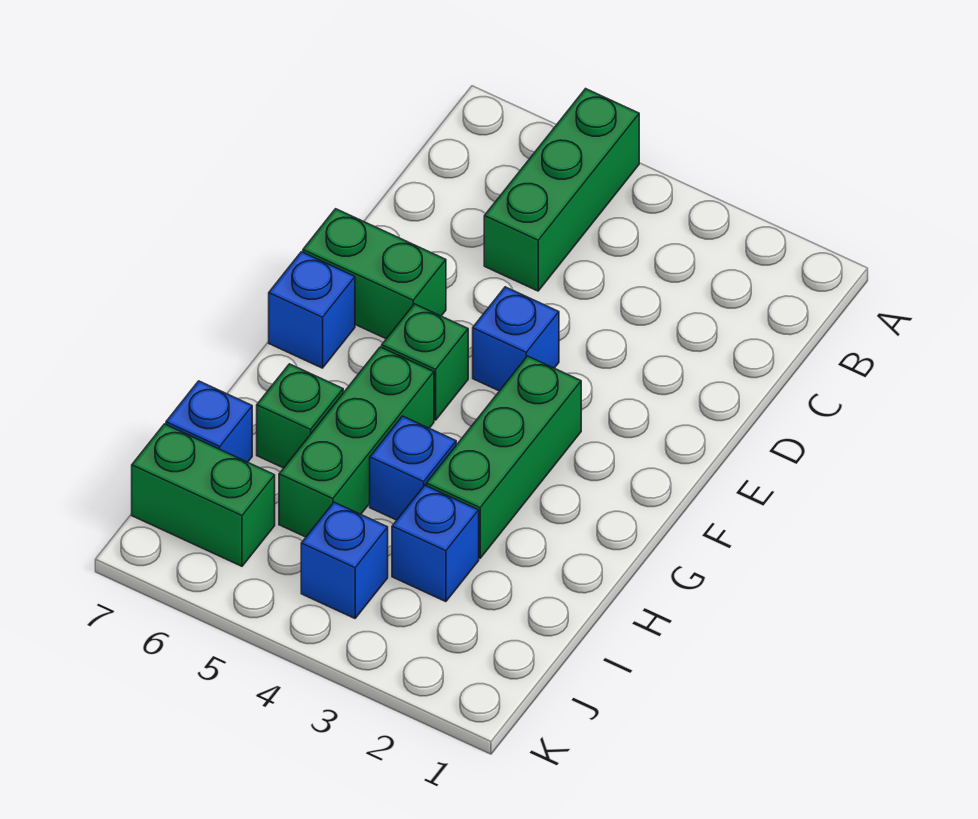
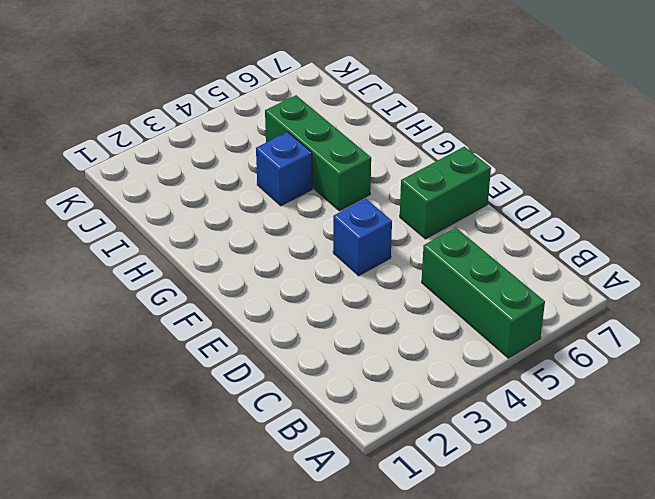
none -> green brick F3:H3 level 1
none -> green brick F5 level 1
none -> blue brick F7 level 1

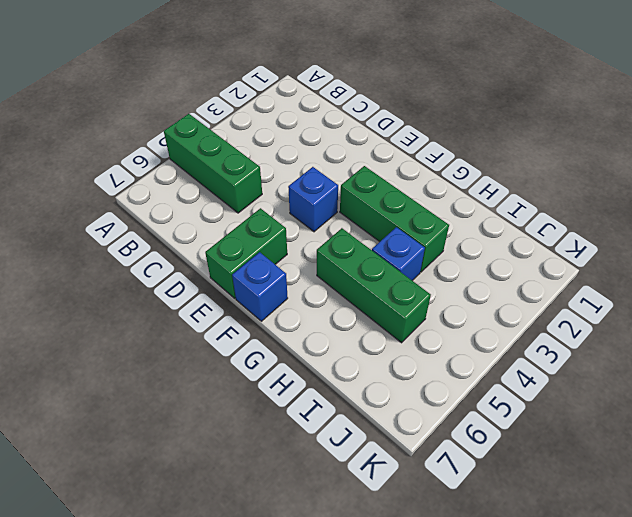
none -> green brick F5 level 1
none -> green brick H6 level 1
none -> blue brick I3 level 1

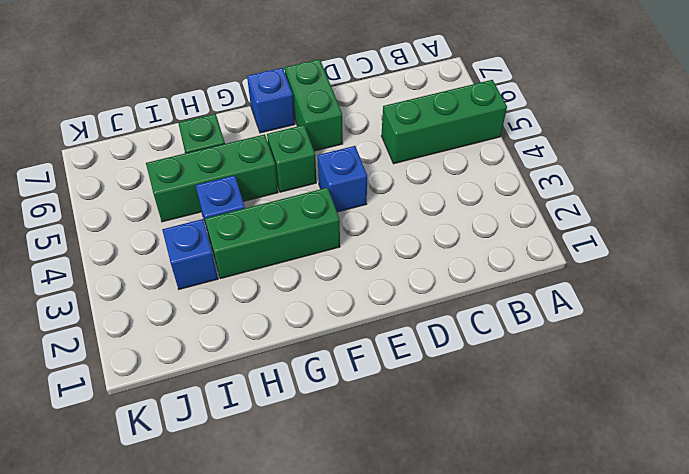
none -> blue brick I7 level 1
none -> blue brick J4 level 1
none -> green brick J6:J7 level 1

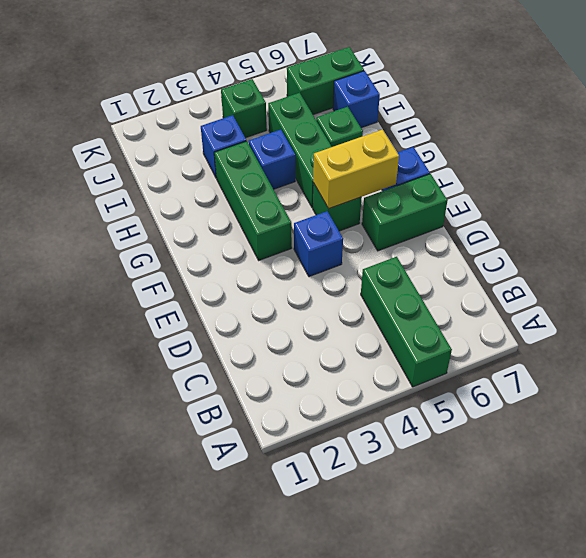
yellow brick F5:F6 level 2 -> none
green brick J4 level 1 -> blue brick J4 level 1

